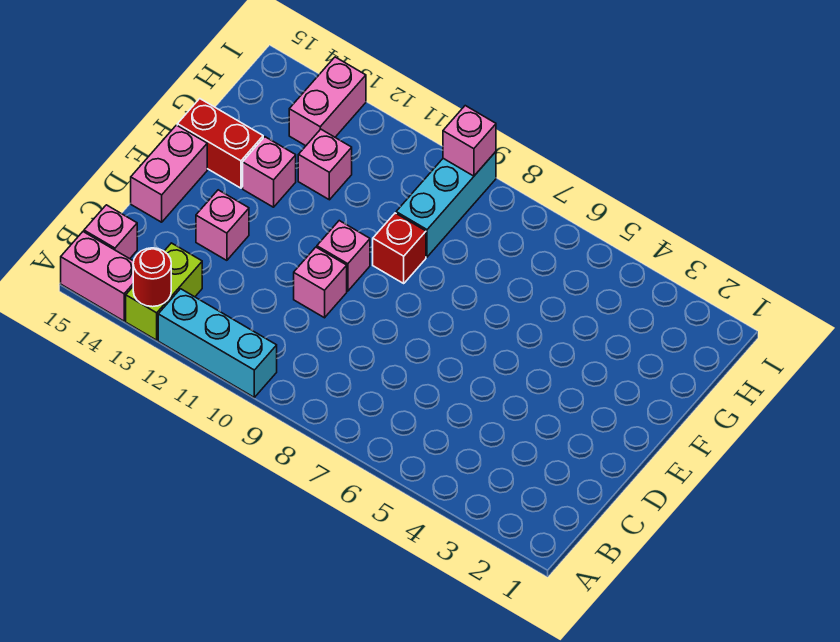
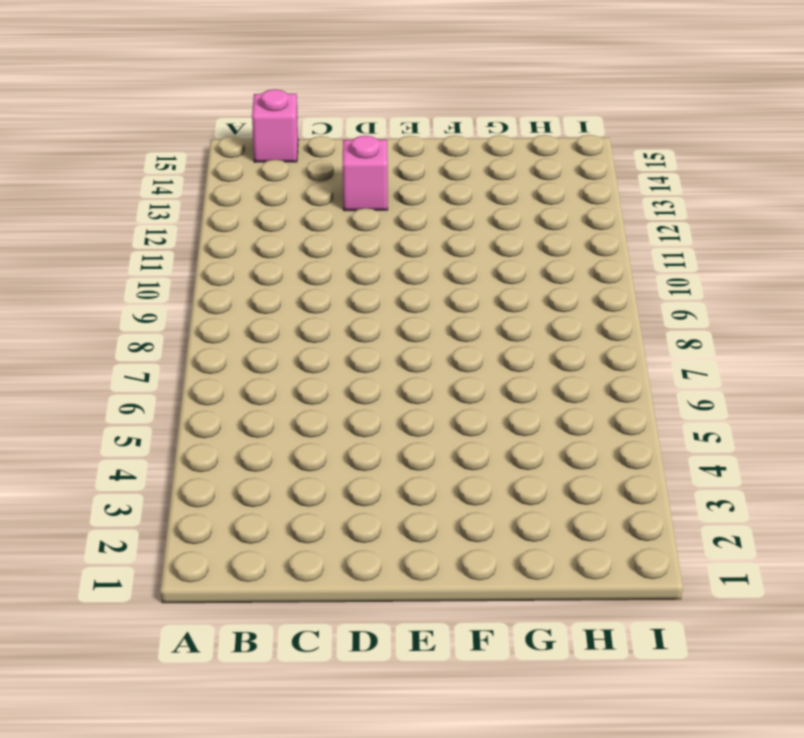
none -> cyan brick A10:A12 level 1
none -> lime brick A13:B13 level 1
none -> pink brick A14:A15 level 1

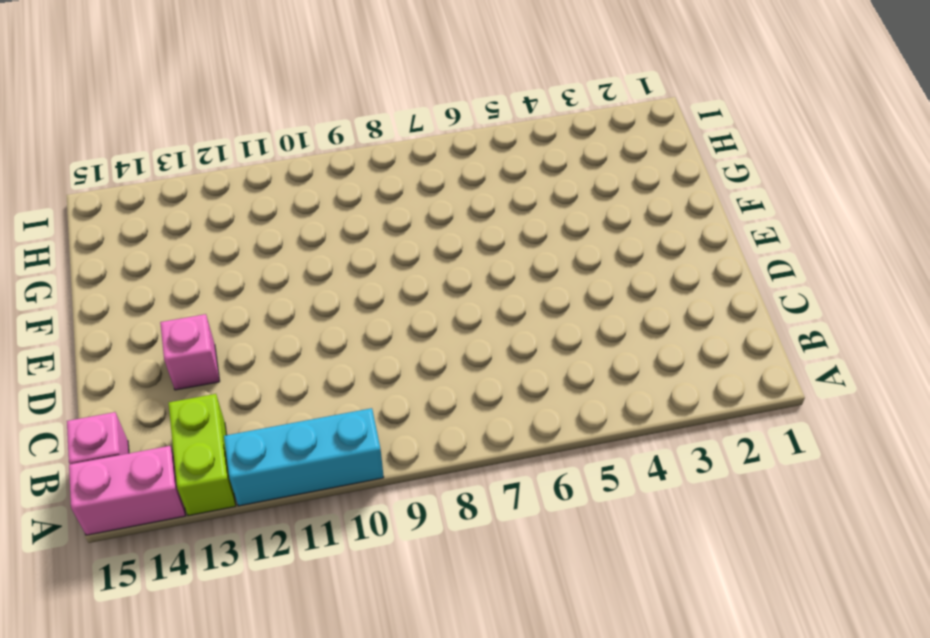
none -> pink brick D10 level 1
none -> pink brick D15:E15 level 1
none -> pink brick E10 level 1

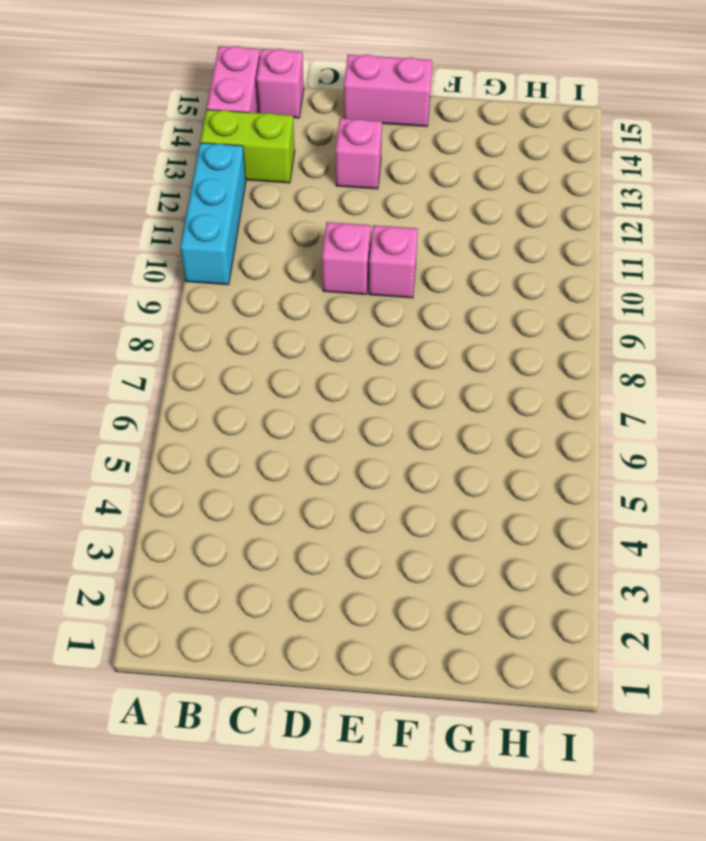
none -> red brick F9 level 1
none -> pink brick F13 level 1
none -> red brick F14:F15 level 1

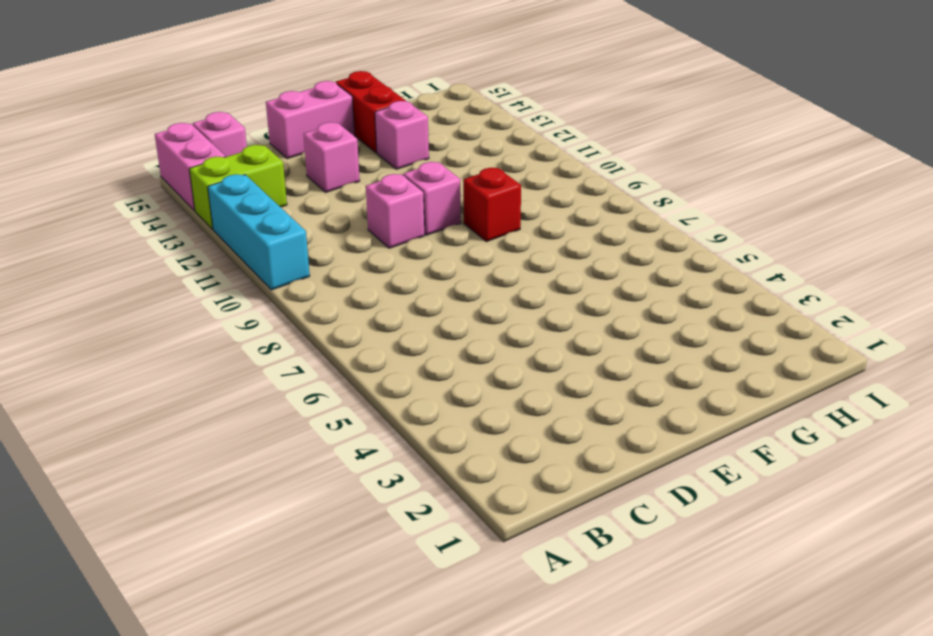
none -> cyan brick G9:I9 level 1
none -> pink brick G12 level 1
none -> pink brick H13:I13 level 1

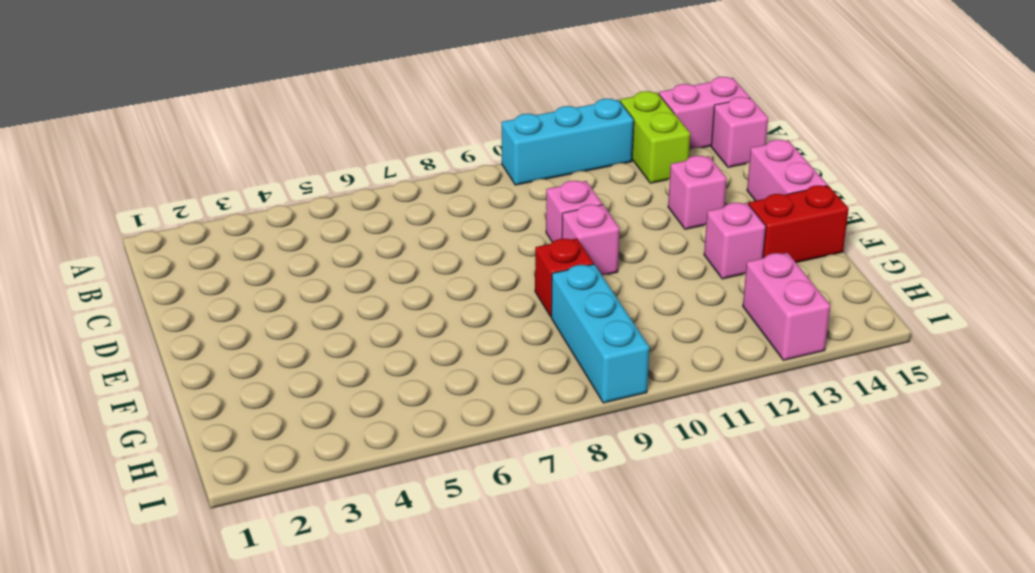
none -> pink brick G12 level 1
none -> red round brick A13 level 2
none -> pink brick I9 level 2

